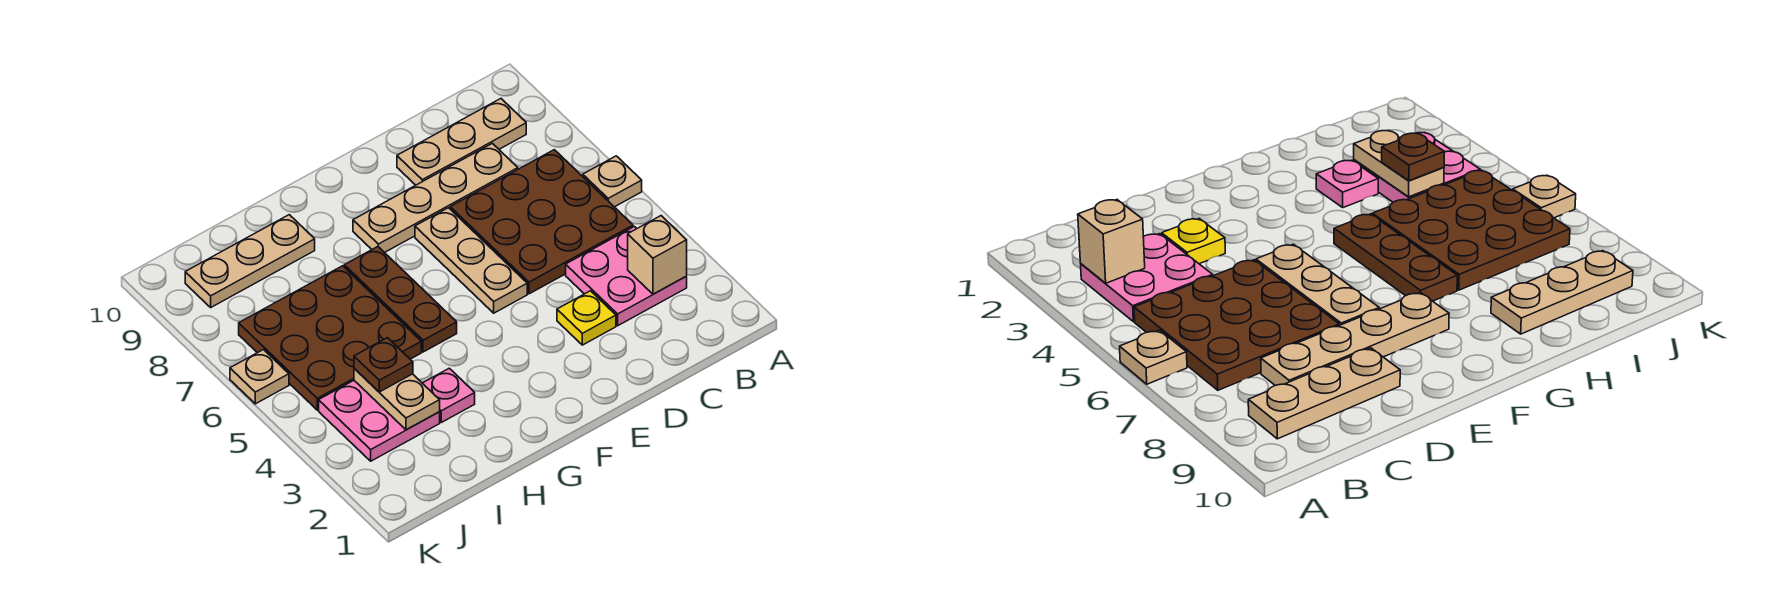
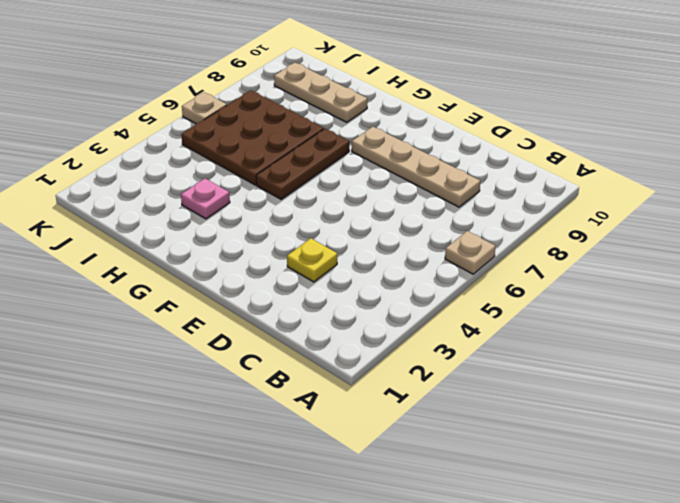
none -> pink plate B3:C4 level 1
none -> brown plate B5:D7 level 1
none -> tan plate B9:D9 level 1

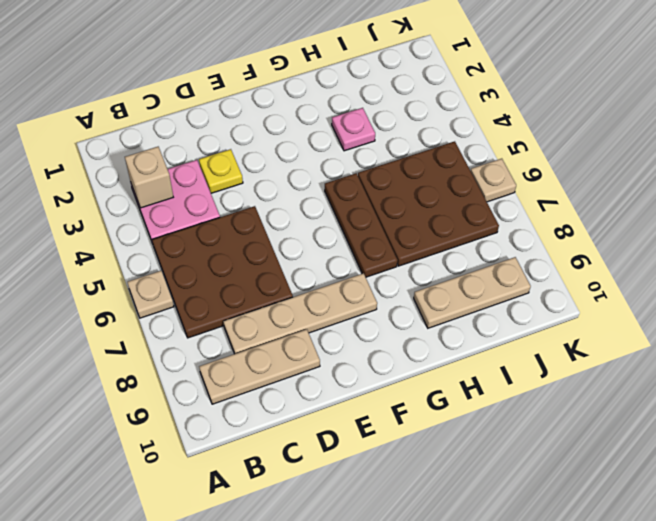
none -> tan plate E5:E7 level 1
none -> pink plate I3:J4 level 1
none -> tan plate I3:I4 level 2

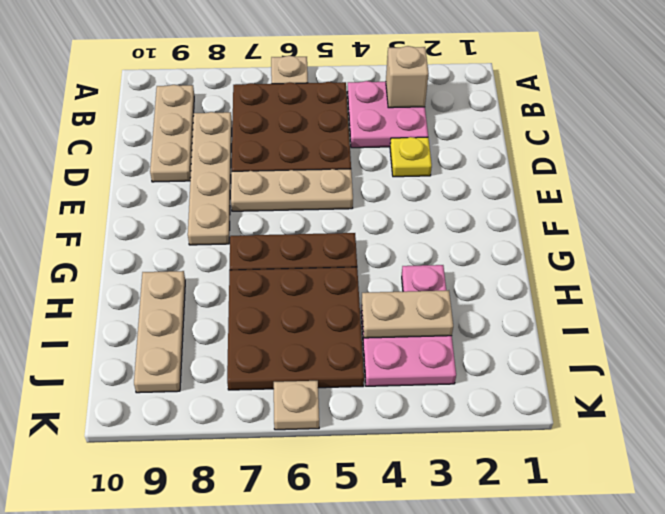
none -> brown plate I4 level 3

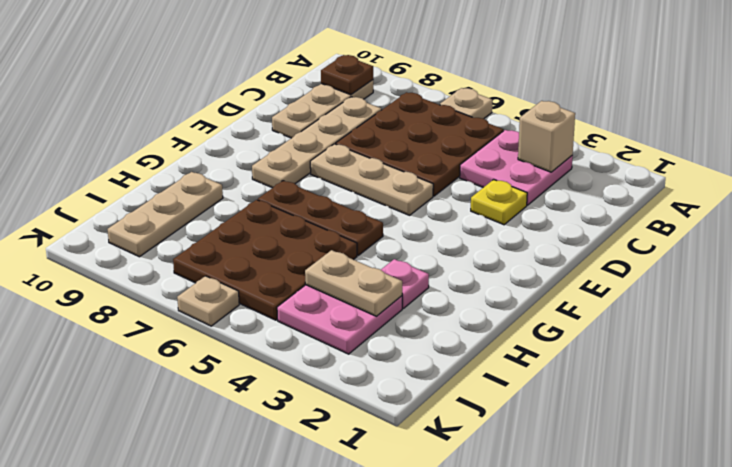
brown plate B9 level 2 -> brown plate I4 level 3

